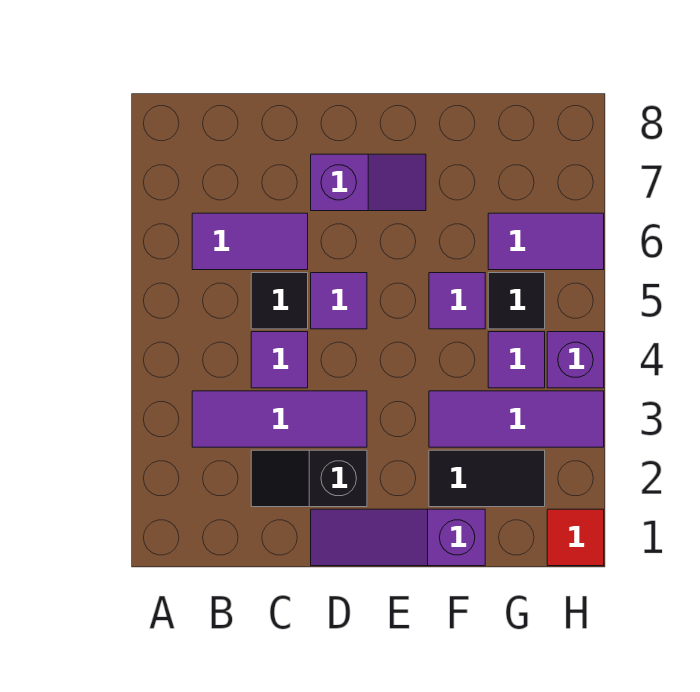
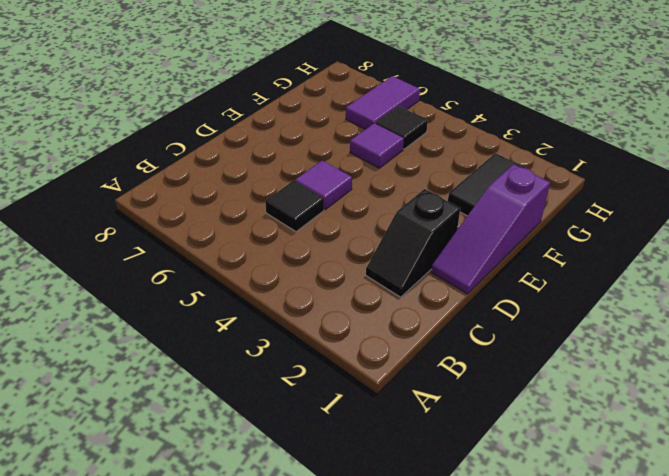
none -> purple tile B3:D3 level 1
none -> purple tile B6:C6 level 1
none -> purple tile C4 level 1

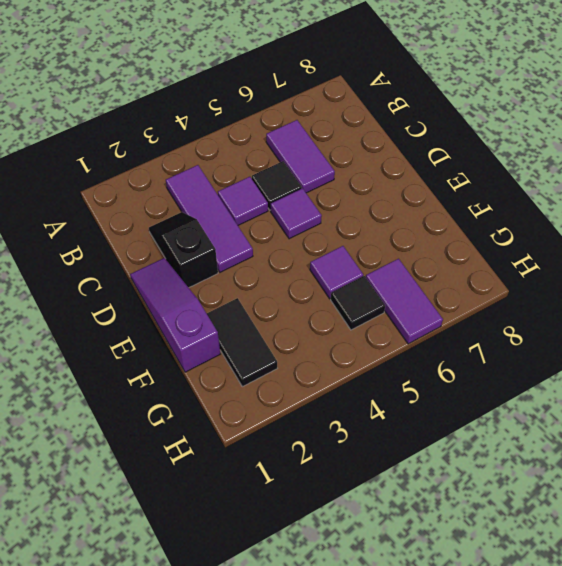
none -> purple slope D7:E7 level 1 top D
none -> purple tile F3:H3 level 1
none -> purple tile G4 level 1

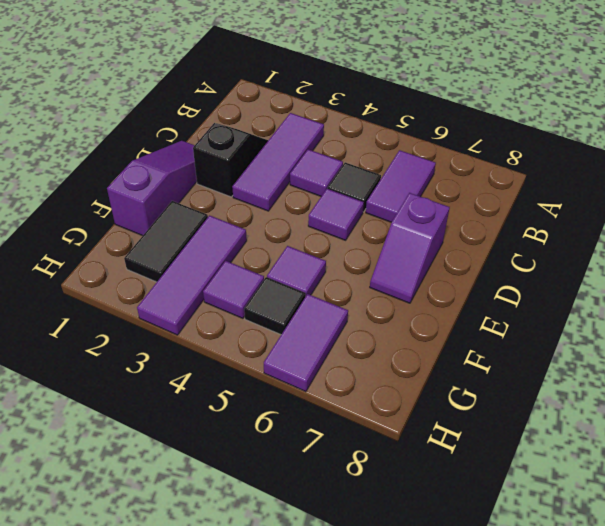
none -> red tile H1 level 1
none -> purple brick H4 level 1

